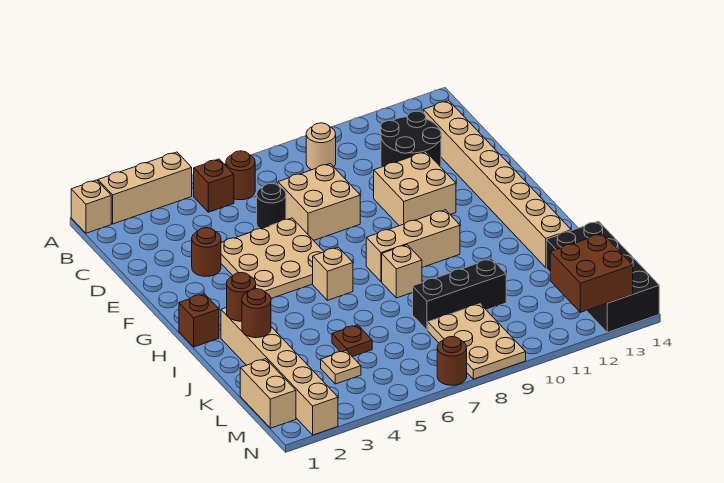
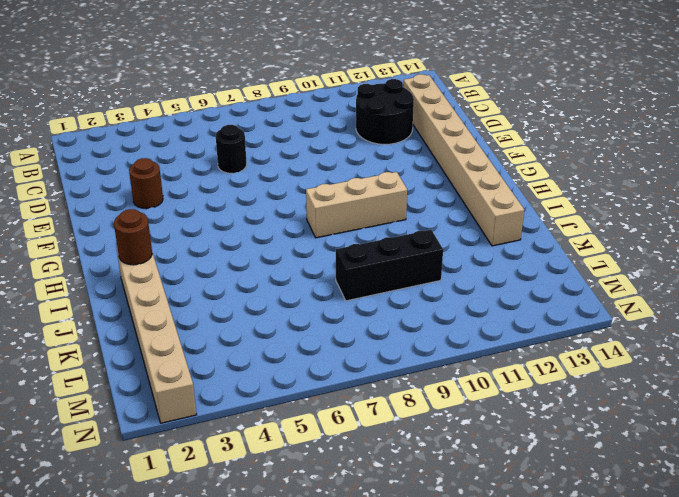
none -> tan brick A1 level 1
none -> tan brick A2:A4 level 1
none -> brown brick B5 level 1

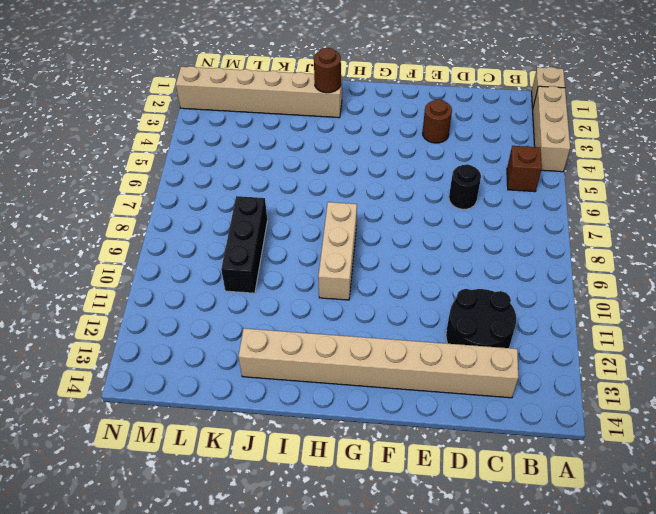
none -> brown round brick B6 level 1
none -> tan round brick B9 level 1
none -> tan brick D7:E8 level 1

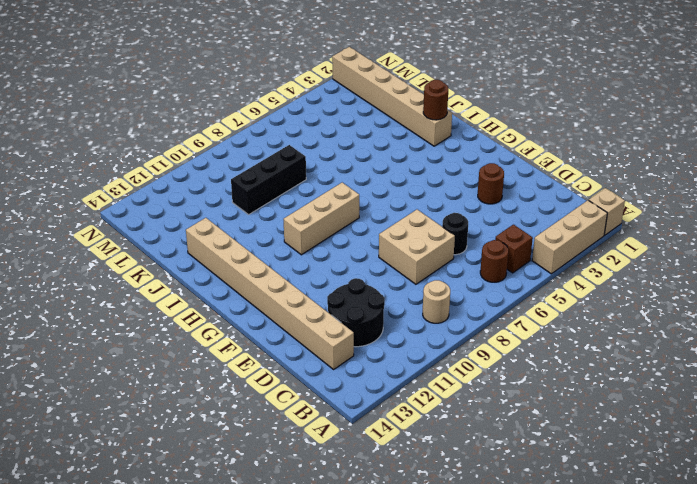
none -> tan plate E4:G6 level 1
none -> tan brick E10:F11 level 1
none -> brown brick H1 level 1

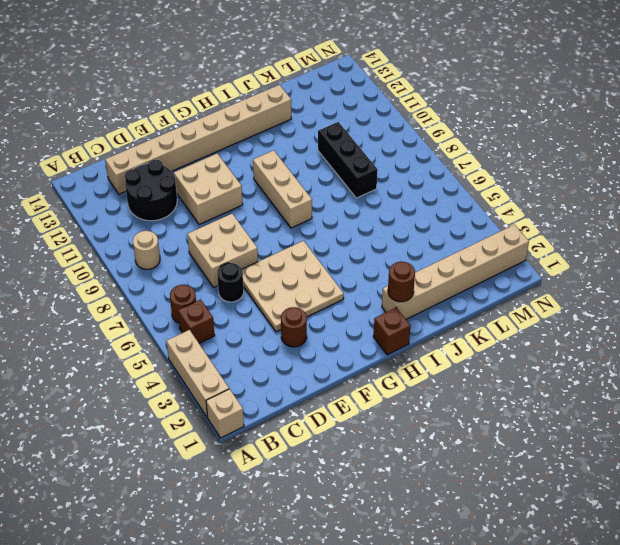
none -> tan brick H6 level 1
none -> tan brick I8 level 1
none -> brown plate K5 level 1

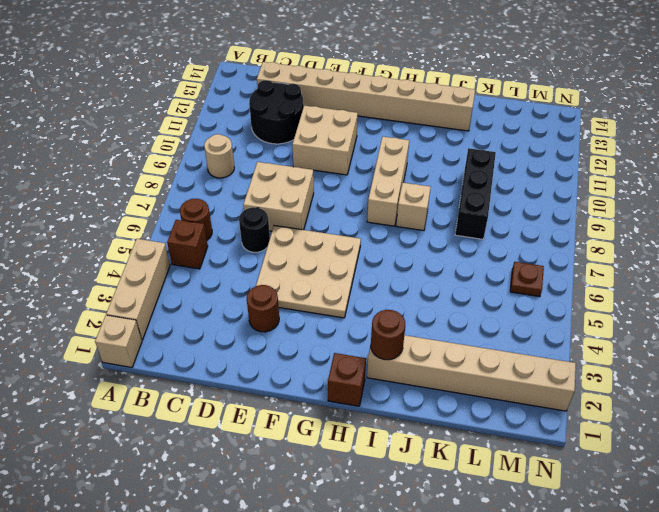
brown plate M6 level 1 -> brown plate K5 level 1
none -> tan brick H6 level 1
none -> black brick K13:N14 level 1
none -> tan brick L1:M1 level 1

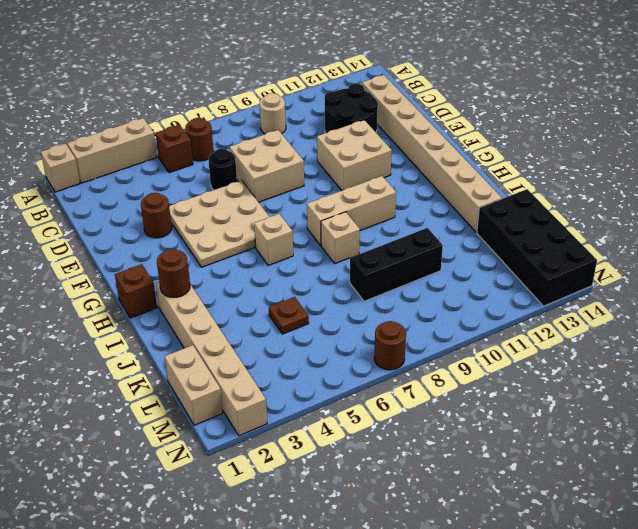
none -> tan plate L4 level 1
none -> tan plate L8:N9 level 1
none -> brown round brick J2 level 2

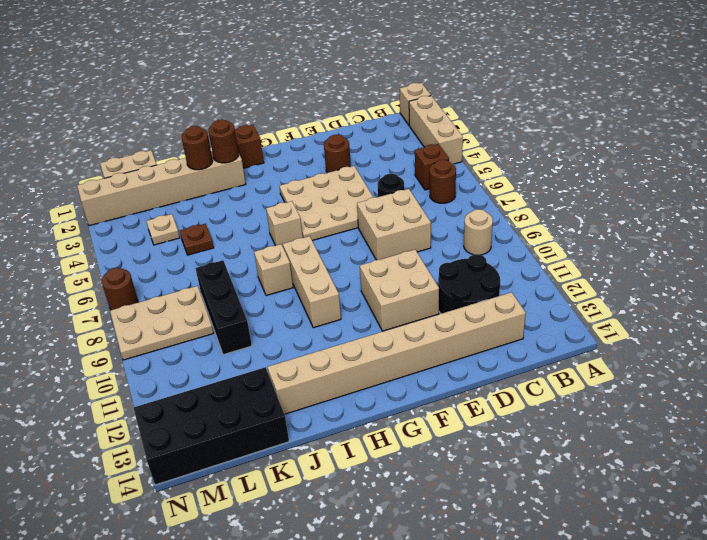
none -> brown brick M12:N13 level 2

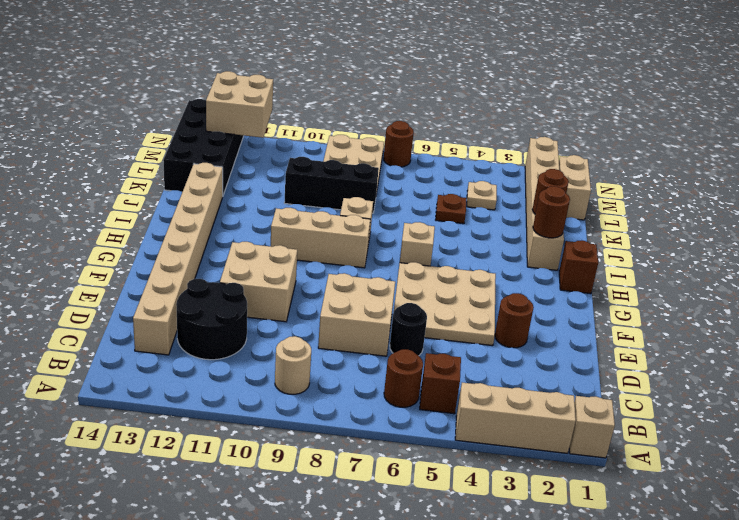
tan brick M12:N13 level 2 -> brown brick M12:N13 level 2

